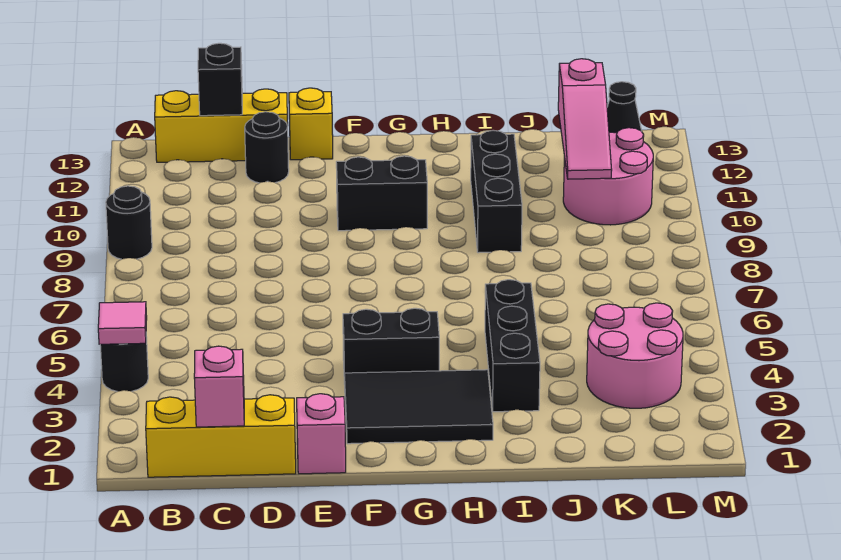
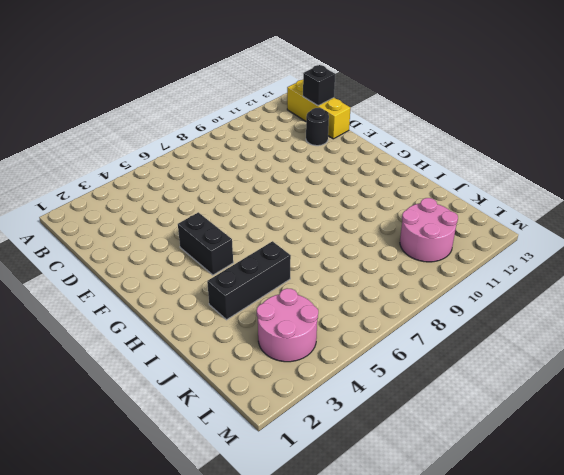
none -> black round brick A4 level 1
none -> black round brick A9 level 1
none -> yellow brick B1:D1 level 1

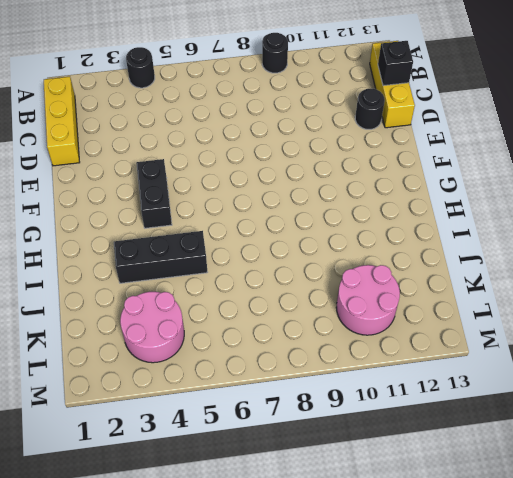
none -> pink brick E1 level 1
none -> yellow brick E13 level 1
none -> black tile F2:H3 level 1

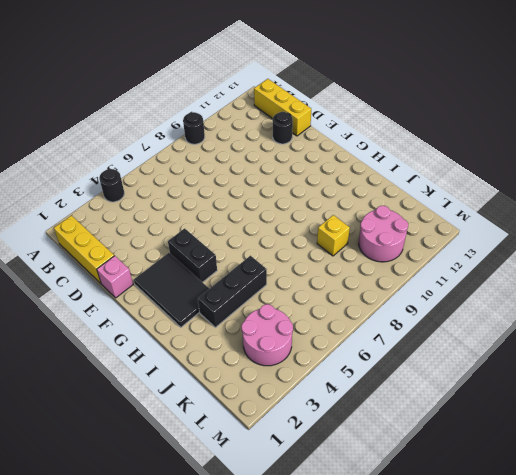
yellow brick J9 level 1 -> yellow brick E13 level 1
none -> black brick F10:G10 level 1
none -> black brick I9:I11 level 1
none -> black cone L13 level 1

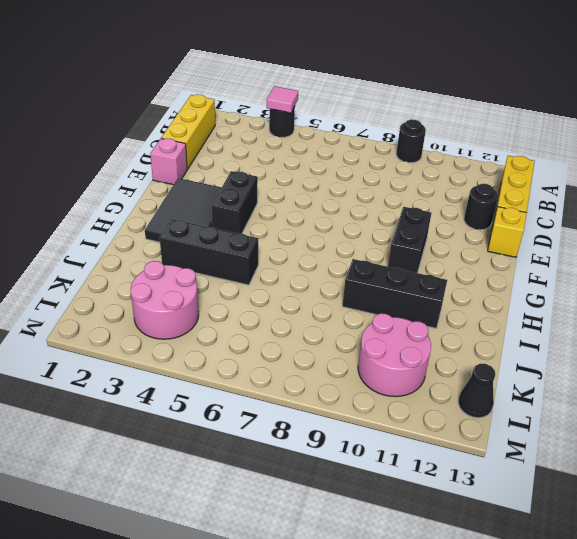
none -> pink brick C1 level 2
none -> black brick C13 level 2
none -> pink slope K10:K12 level 2 top 12

